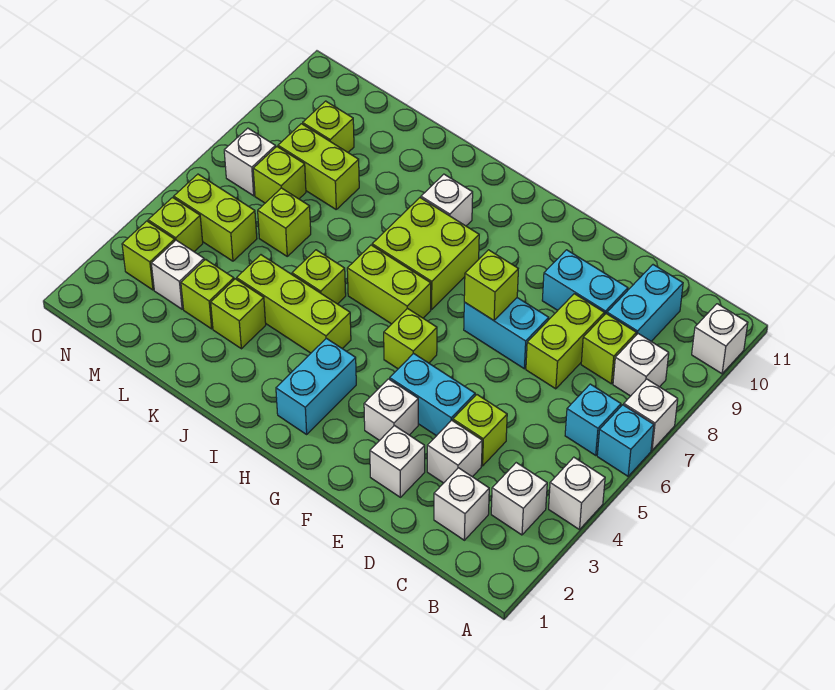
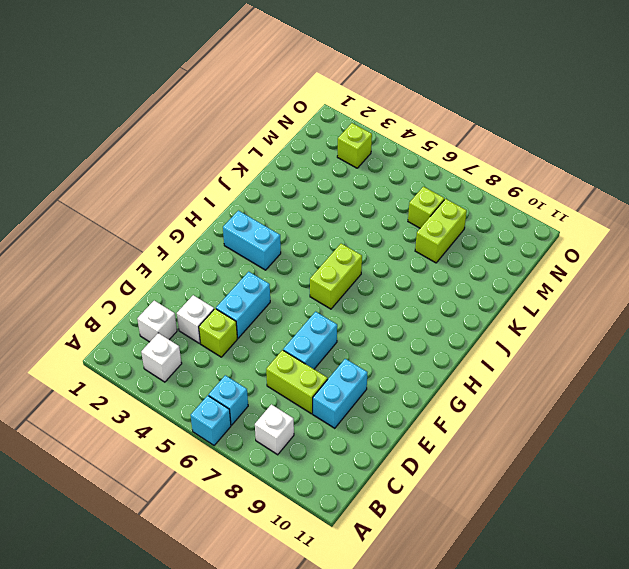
none -> white brick A4 level 1
none -> white brick A7 level 1
none -> white brick A10 level 1
none -> lime brick C8 level 1

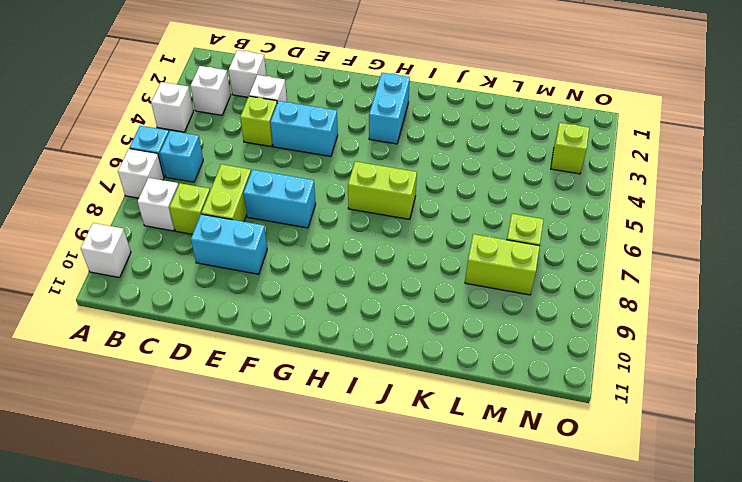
none -> cyan brick C9:C10 level 1
none -> white brick E2 level 1
none -> white brick F3 level 1
none -> lime brick G5 level 1

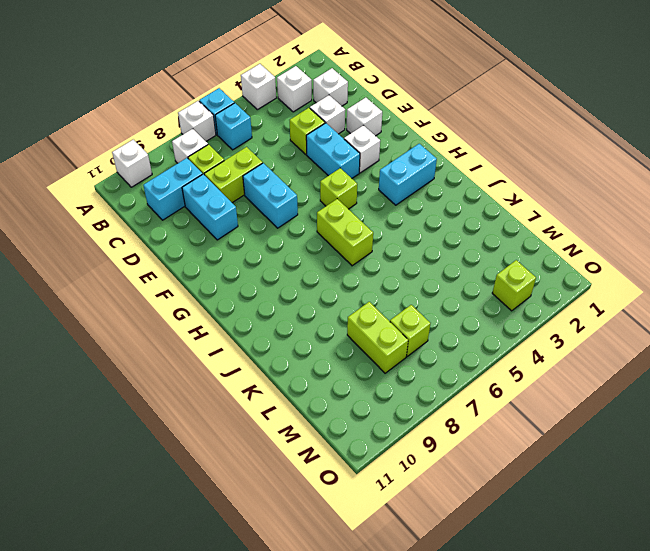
none -> lime brick H7:I8 level 1
none -> lime brick I4:K4 level 1
none -> white brick I9 level 1
none -> lime brick J5 level 1

